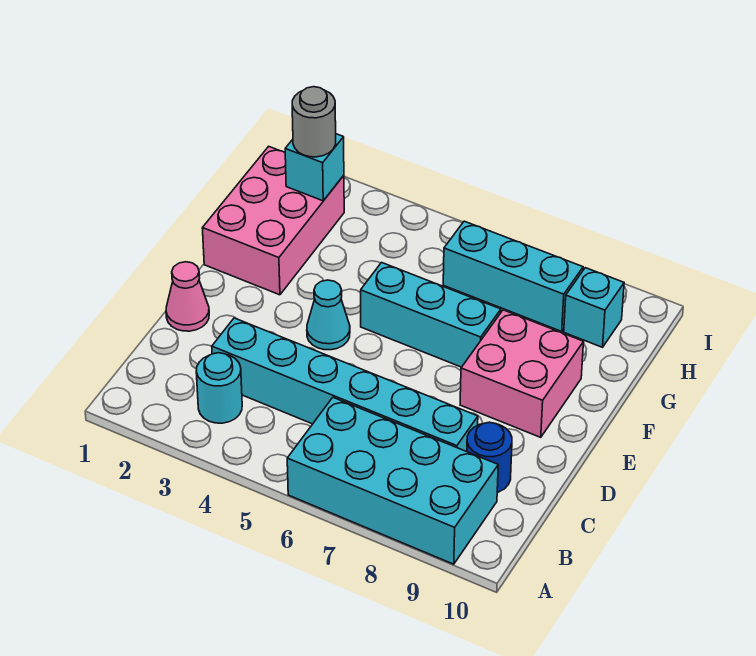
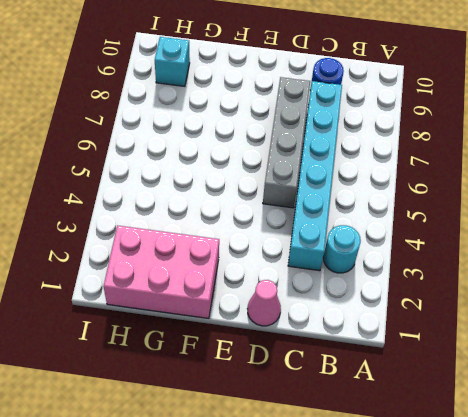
grey brick D5:D8 level 1 -> none
none -> cyan brick A6:B9 level 1
none -> cyan cone E4 level 1
none -> pink brick E8:F9 level 1

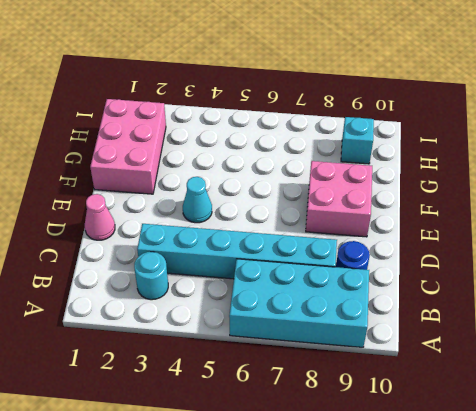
none -> cyan brick F5:F7 level 1
none -> cyan brick H6:H8 level 1
none -> cyan brick H2 level 2

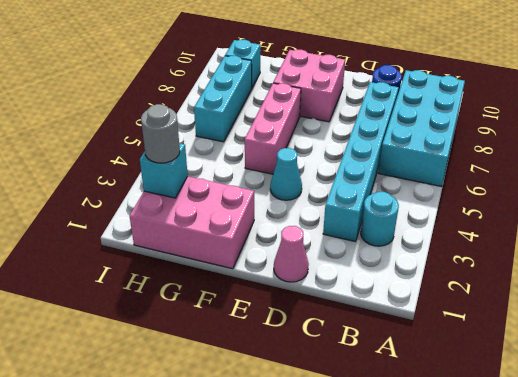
pink brick F5:F7 level 1 -> cyan brick F5:F7 level 1

